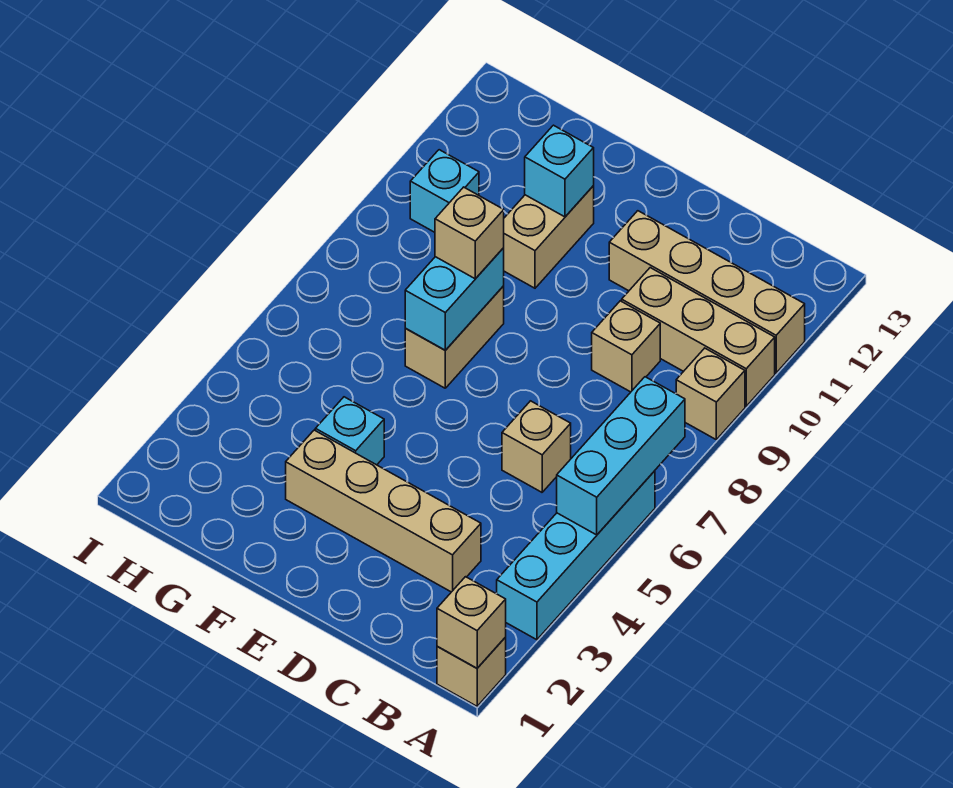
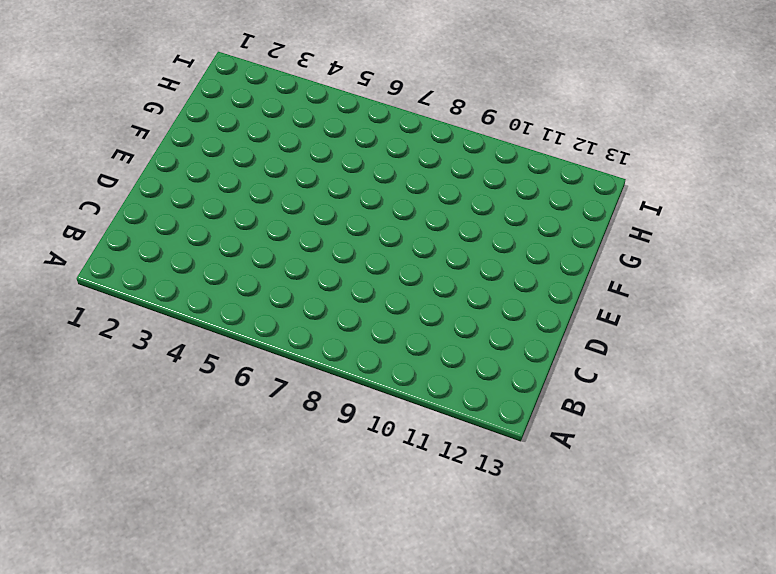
none -> tan brick A1 level 1
none -> cyan brick A3:A6 level 1
none -> tan brick A9 level 1

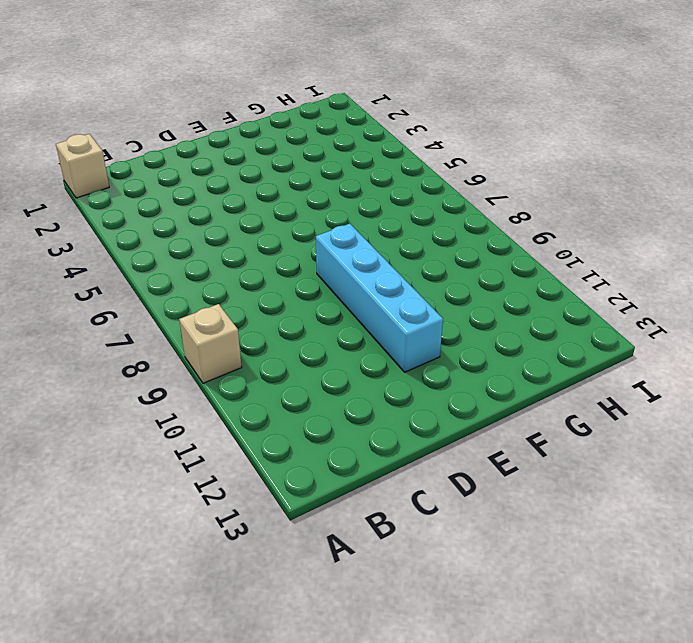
cyan brick E8:E11 level 1 -> cyan brick A3:A6 level 1
none -> tan brick A10:C10 level 1
none -> tan brick A11:D11 level 1
none -> tan brick C3:F3 level 1

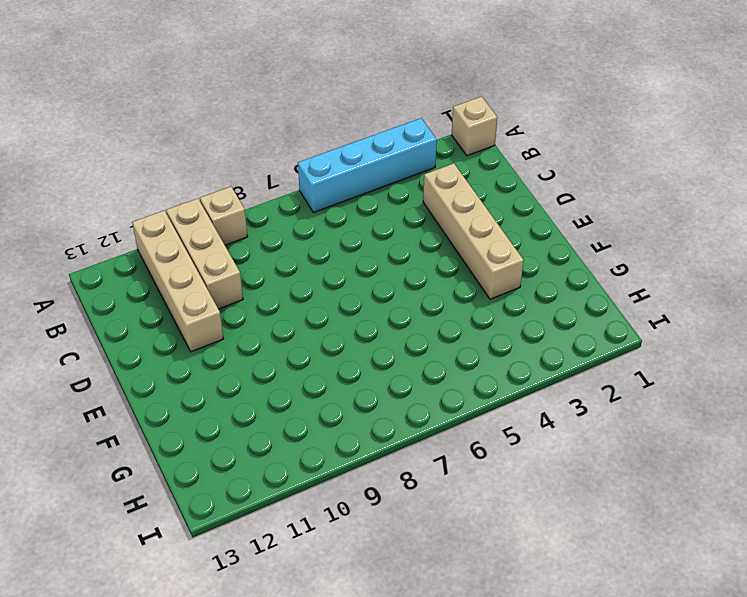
none -> tan brick C6 level 1
none -> tan brick C9 level 1
none -> cyan brick F4 level 1

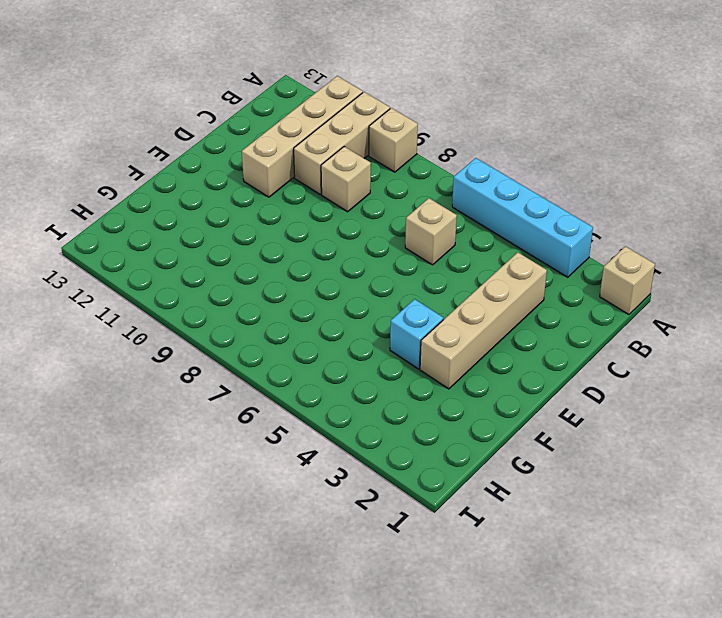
none -> tan brick F7:F8 level 1
none -> tan brick F10:F11 level 1
none -> cyan brick H10 level 1

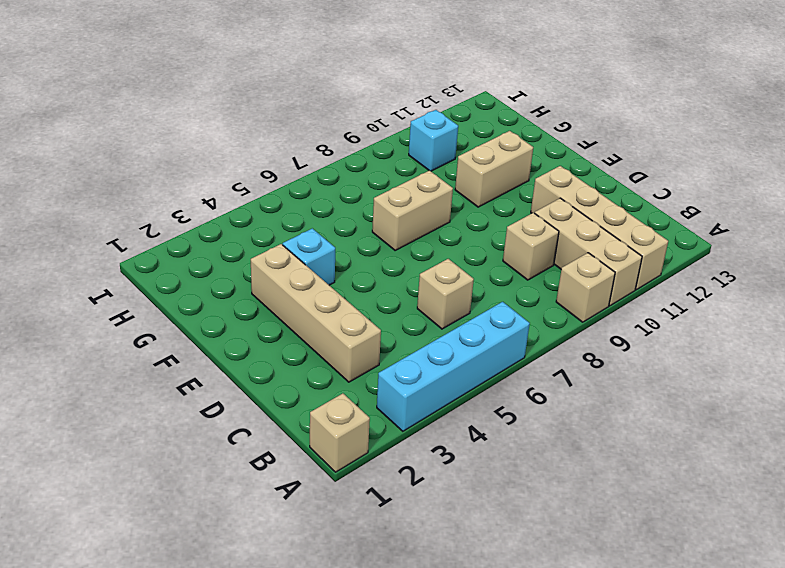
none -> tan brick A1 level 2
none -> cyan brick A5:A7 level 2
none -> cyan brick F7:F8 level 2

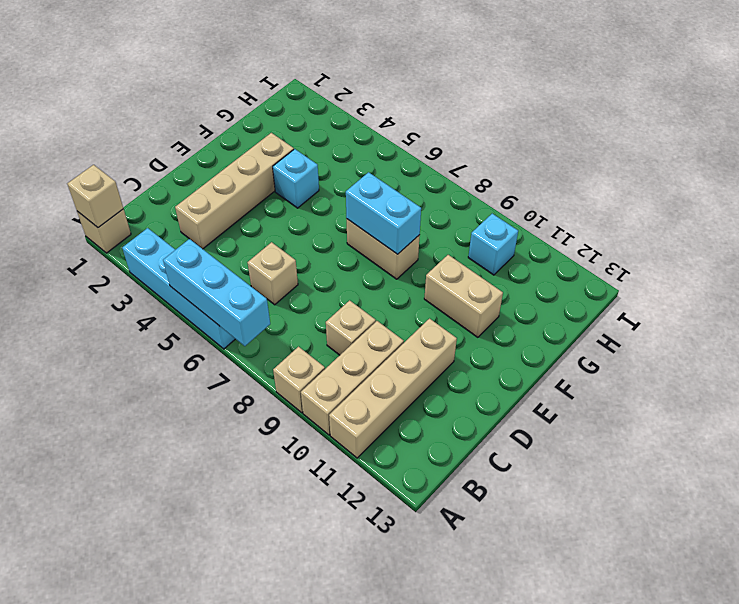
none -> cyan brick F11 level 2
none -> tan brick F8 level 3

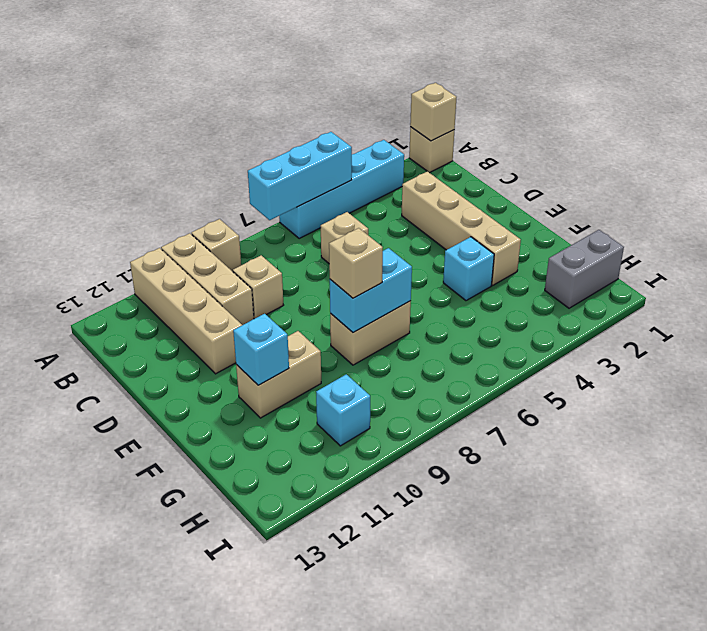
grey brick H1:H2 level 1 -> none

